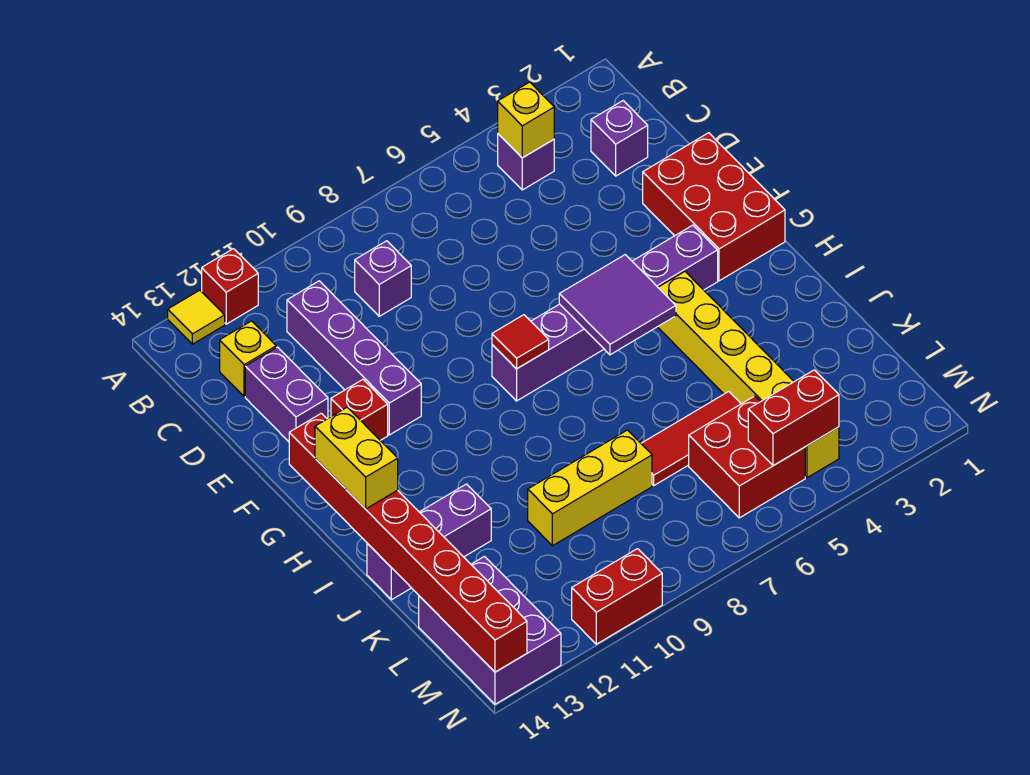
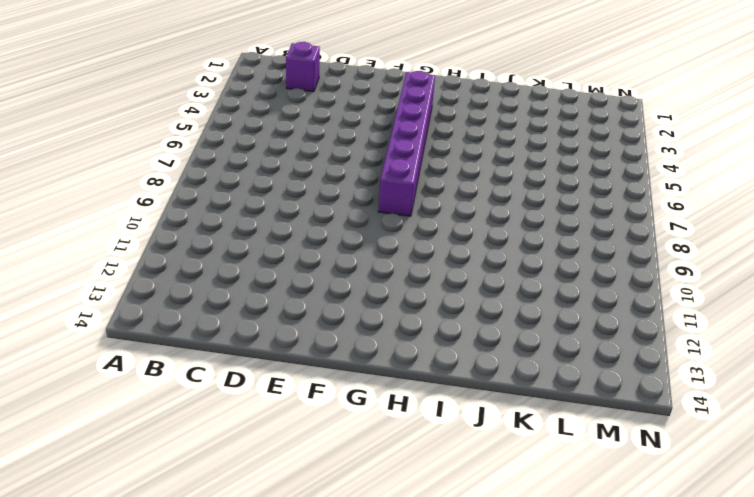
none -> red brick A12 level 1
none -> yellow tile A13 level 1
none -> purple brick B4 level 1

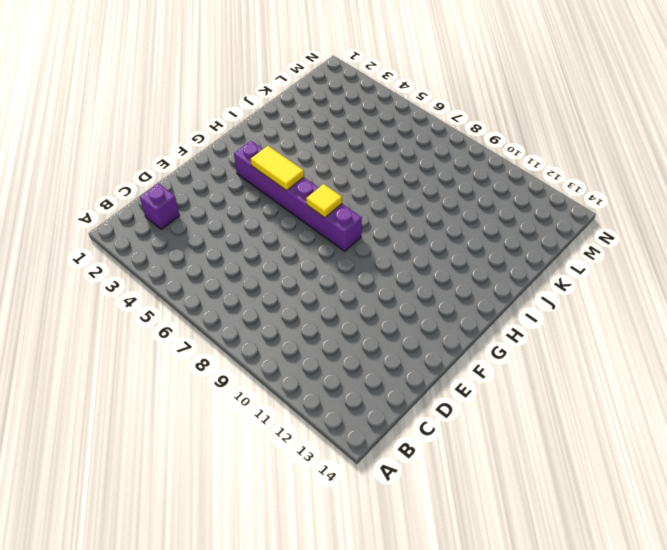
yellow tile G4:G5 level 2 -> purple tile G5:H6 level 2
yellow tile G7 level 2 -> yellow tile A13 level 1
none -> red brick A12 level 1
none -> purple brick B4 level 1
none -> purple brick C9 level 1

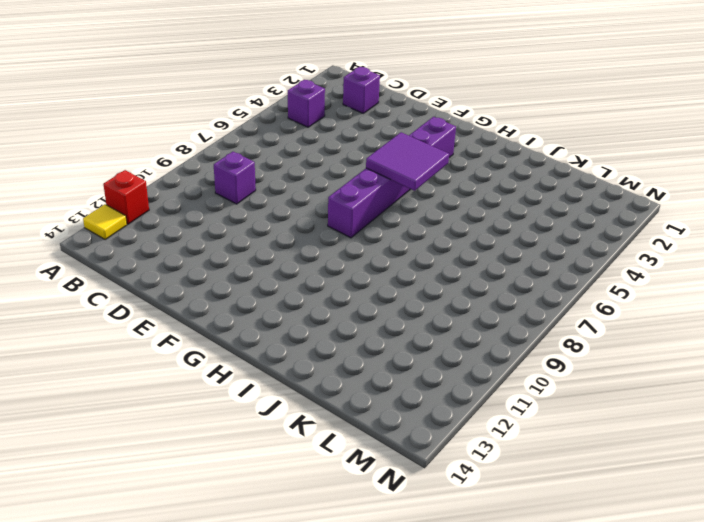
none -> purple brick C11:F11 level 1
none -> yellow brick C13 level 1
none -> purple brick D13:E13 level 1

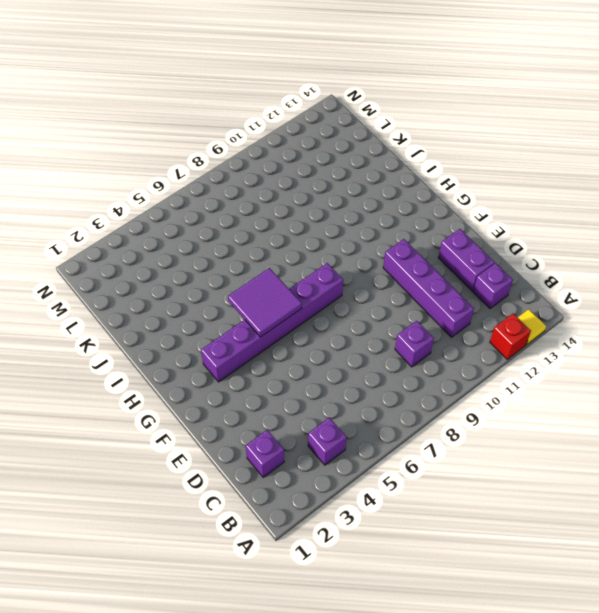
purple brick C13 level 1 -> yellow brick C13 level 1
none -> red brick E1:G2 level 1
none -> red brick F12 level 1
none -> yellow brick H4:M4 level 1

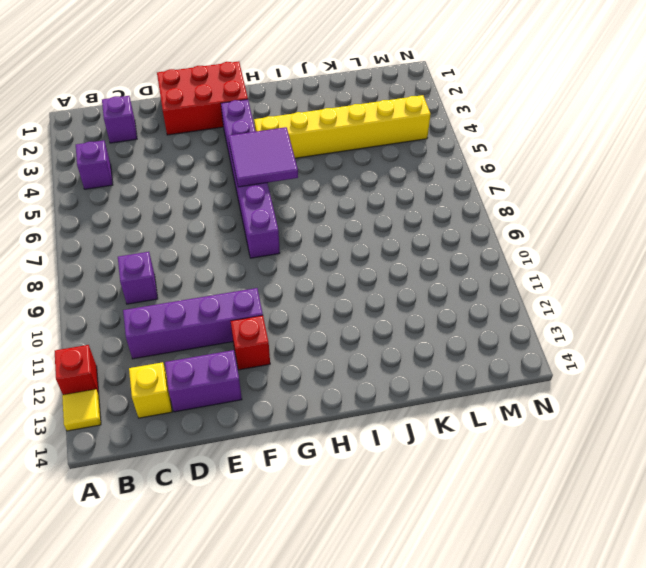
none -> purple brick J12:J14 level 1
none -> red tile K5:K7 level 1
none -> yellow brick K8:K10 level 1

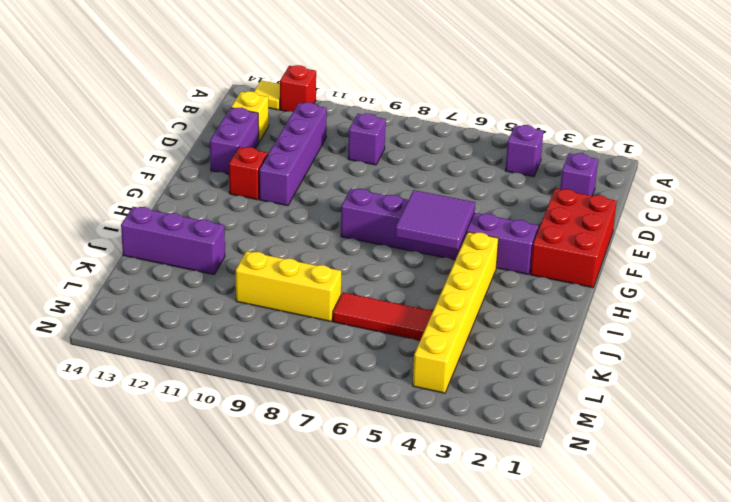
none -> red brick L5:M6 level 1
none -> purple brick L13:N14 level 1
none -> red brick N10:N11 level 1

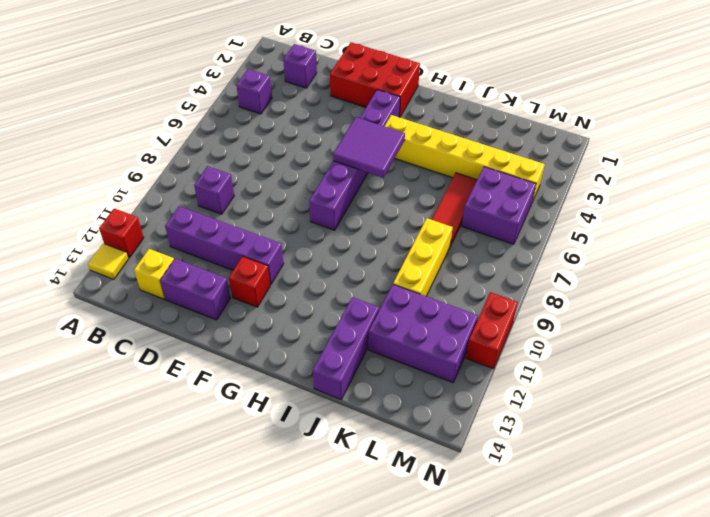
purple brick K11:M12 level 1 -> purple brick L13:N14 level 1
purple brick L5:M6 level 1 -> red brick L5:M6 level 1
none -> yellow brick B4 level 2
none -> red tile G8 level 2
none -> red brick G14:N14 level 2

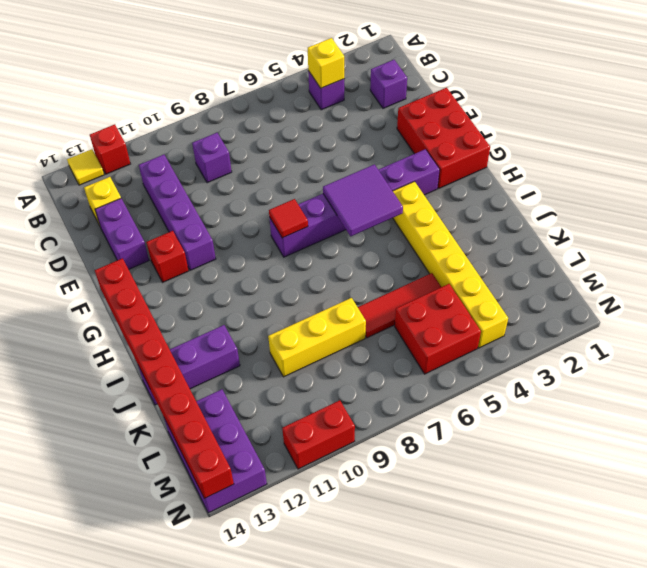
none -> red brick M4:M5 level 2
none -> yellow brick H14:I14 level 3

